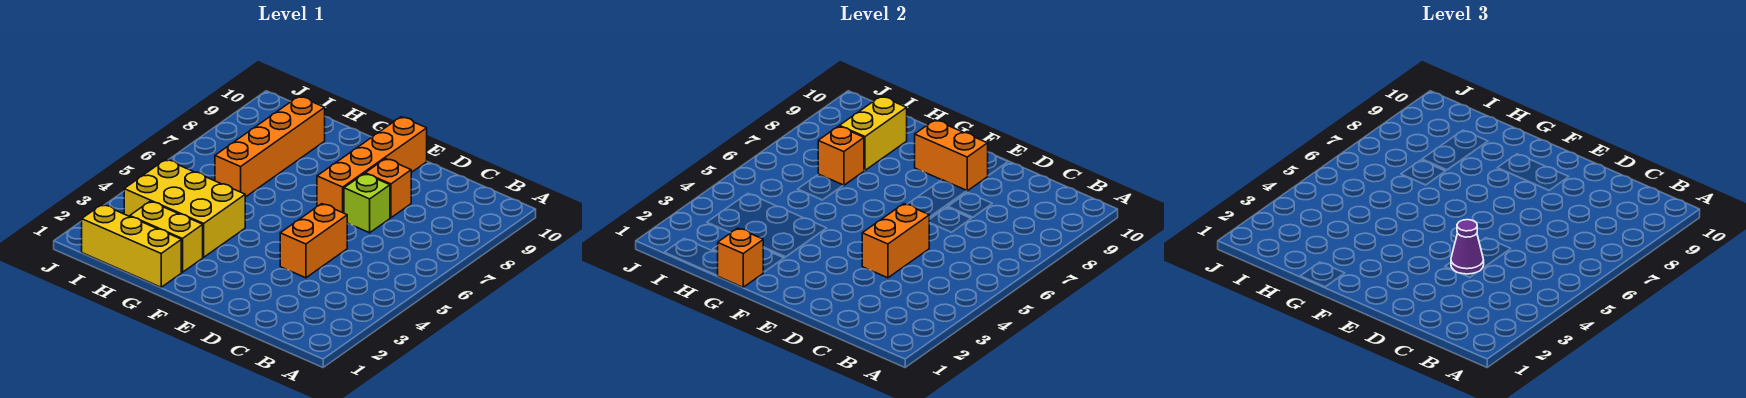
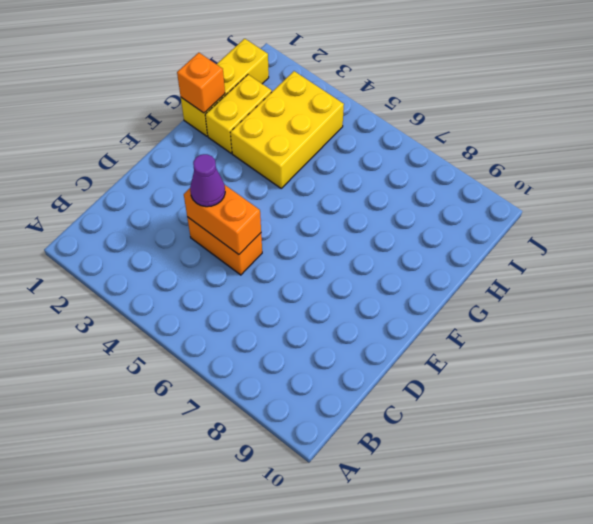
none -> lime brick D7 level 1
none -> orange brick D8 level 1
none -> orange brick E7:E10 level 1

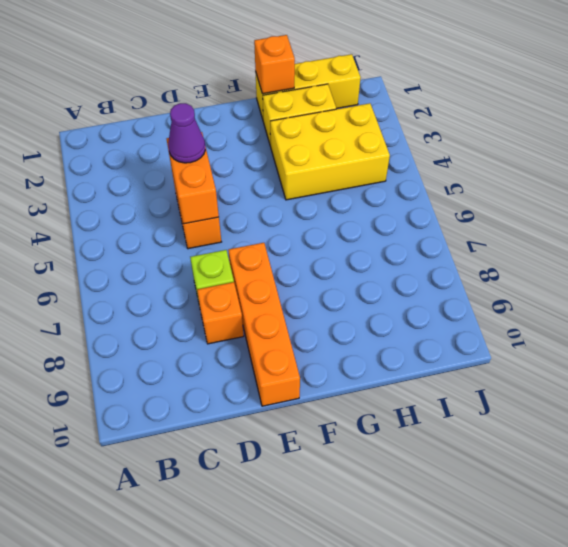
none -> orange brick H6:H9 level 1
none -> orange brick E9:F9 level 2
none -> orange brick H7 level 2

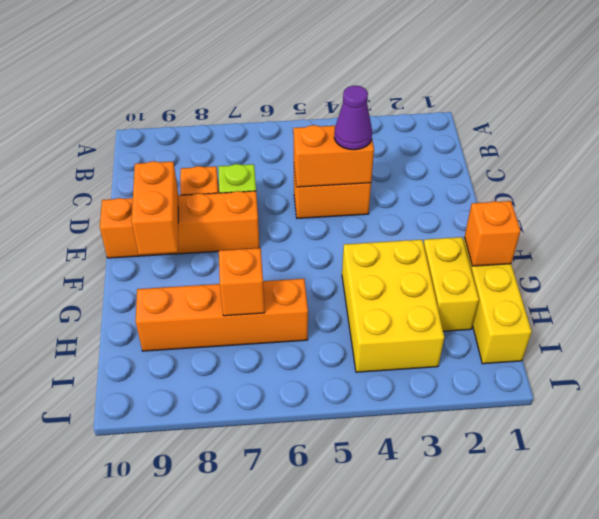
none -> yellow brick H8:H9 level 2

